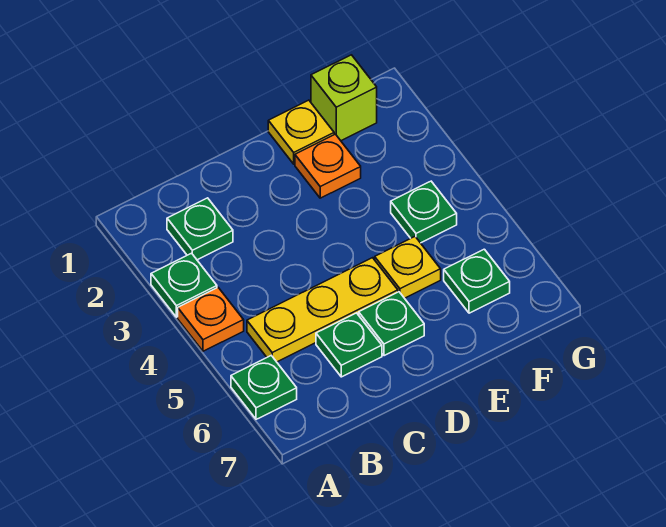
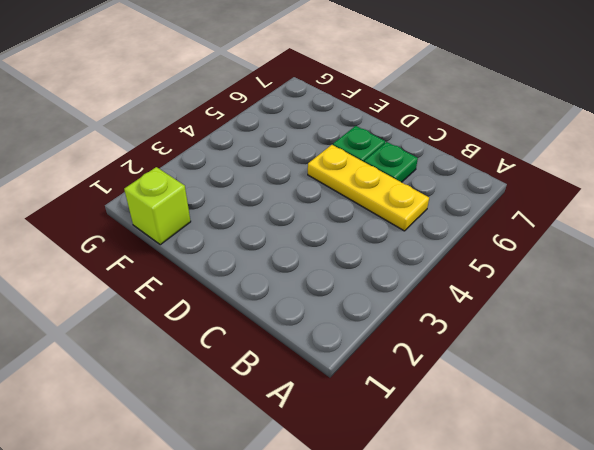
none -> green plate A3 level 1
none -> orange plate A4 level 1
none -> green plate A6 level 1

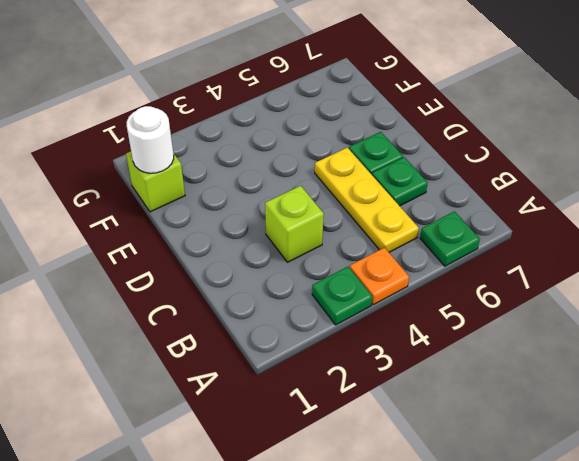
lime brick C3 level 1 -> none
white round brick F1 level 2 -> none
none -> green plate B2 level 1
none -> yellow plate E1 level 1
none -> orange plate E2 level 1

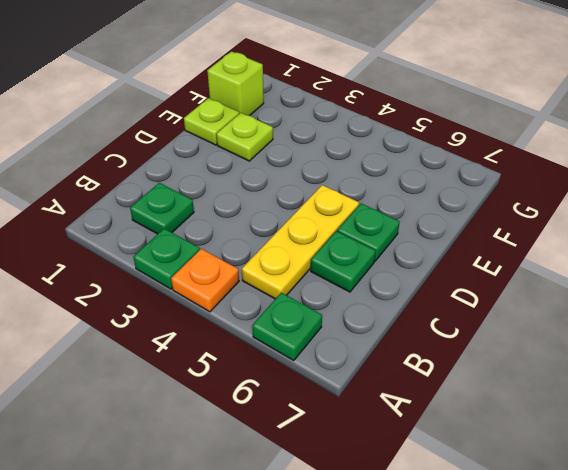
lime plate E1 level 1 -> yellow plate E1 level 1
lime plate E2 level 1 -> orange plate E2 level 1
none -> yellow plate E5 level 1
none -> green plate F4 level 1
none -> green plate F6 level 1

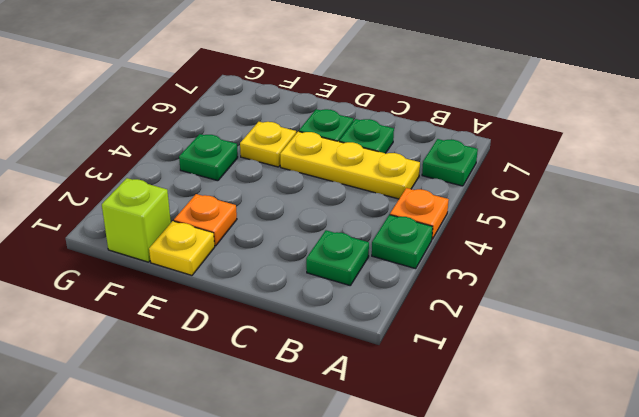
none -> green plate F6 level 1

